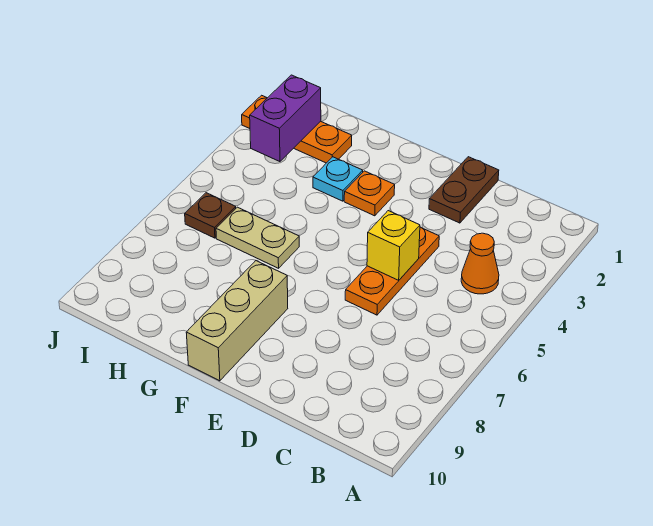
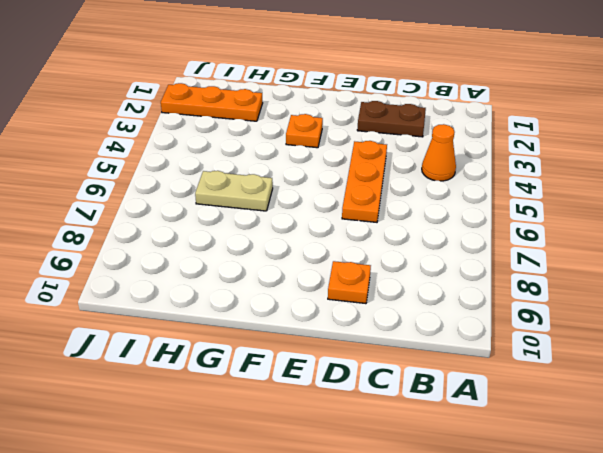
brown plate C2:D2 level 1 -> brown plate D1:D2 level 1
orange plate D9 level 1 -> none
none -> tan brick F8:F10 level 1
none -> cyan plate G3 level 1

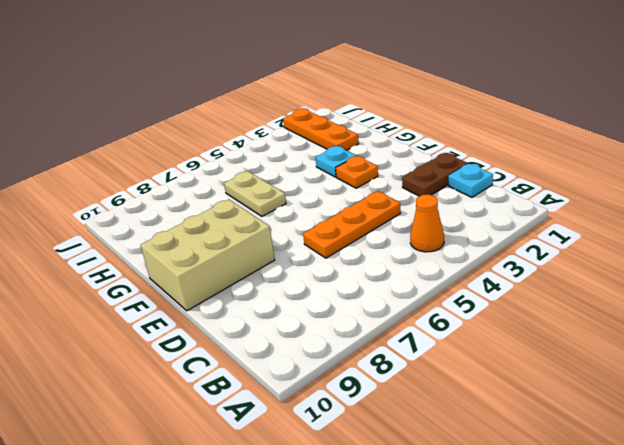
cyan plate C1 level 1 -> none
tan brick E8:F10 level 1 -> tan brick F8:F10 level 1
none -> brown plate I6 level 1
none -> yellow brick D5 level 2

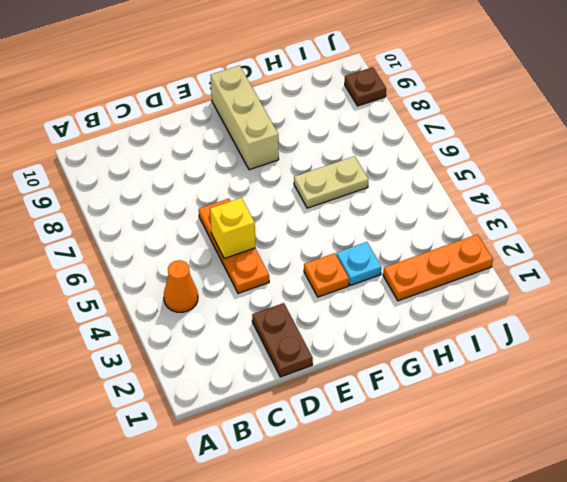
brown plate J9 level 1 -> brown plate I6 level 1
none -> purple brick I2:I3 level 2

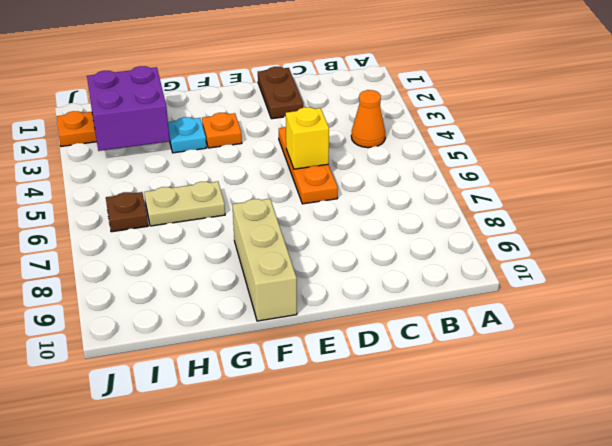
purple brick H2:I3 level 2 -> purple brick I2:I3 level 2

